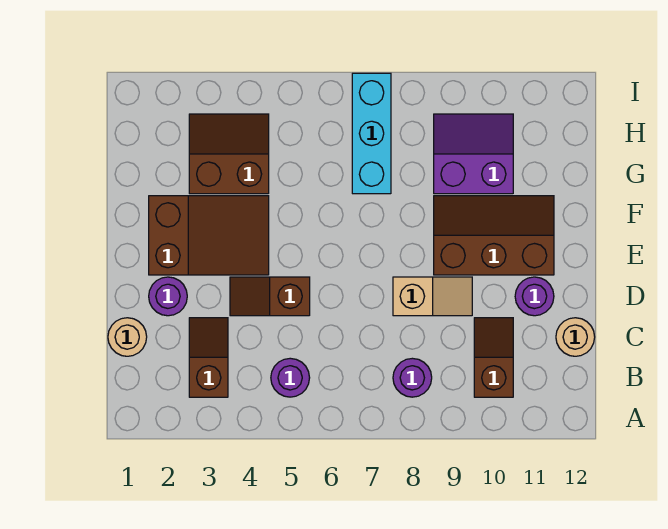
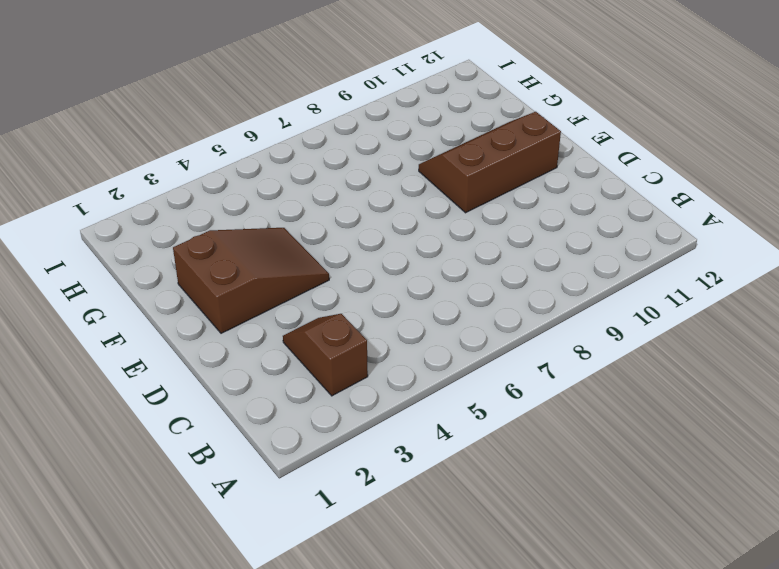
none -> purple round brick B5 level 1
none -> purple round brick B8 level 1
none -> brown slope B10:C10 level 1 top B

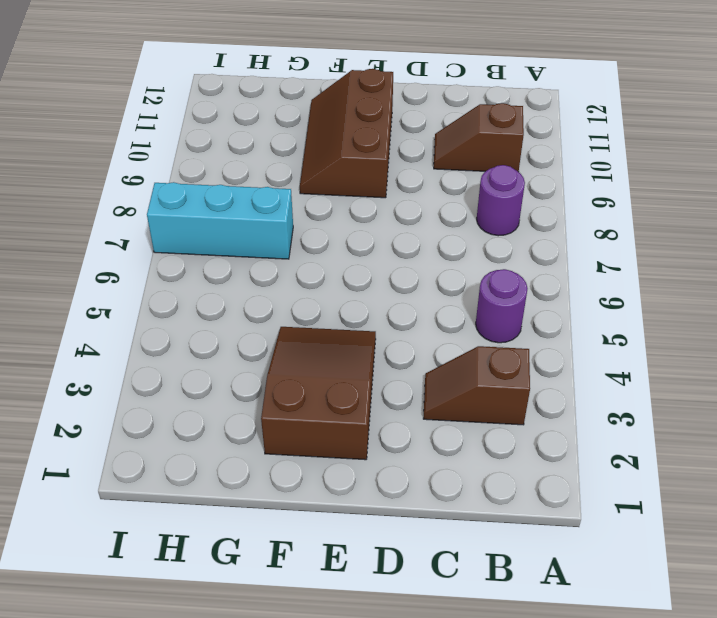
none -> tan round brick C1 level 1
none -> tan round brick C12 level 1
none -> purple round brick D2 level 1

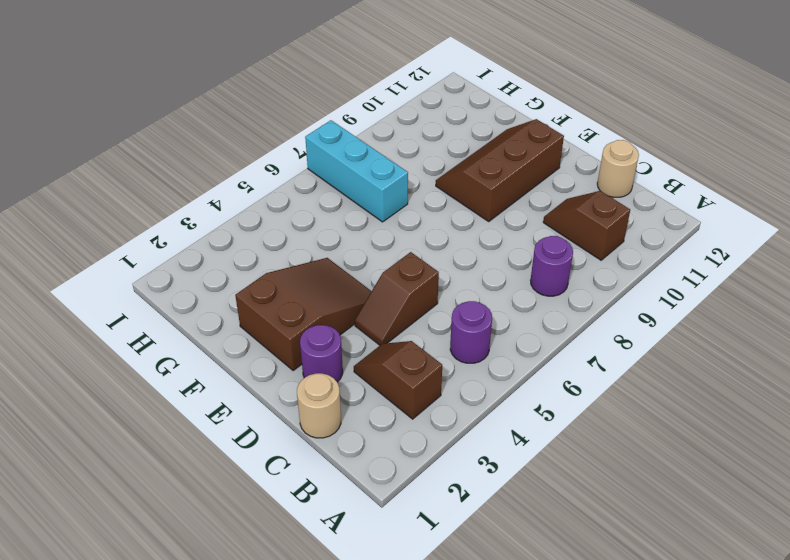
none -> tan slope D8:D9 level 1 top 8
none -> purple round brick D11 level 1
none -> brown slope G3:H4 level 1 top G

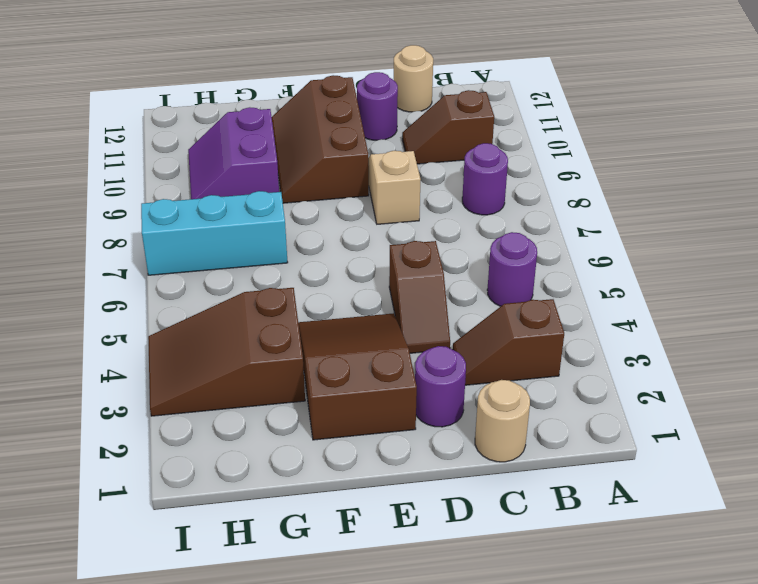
brown slope G3:I4 level 1 top G -> brown slope G3:H4 level 1 top G

